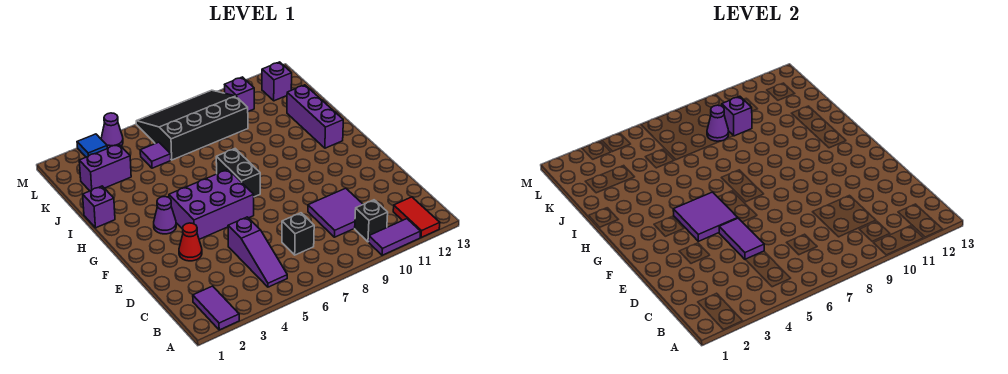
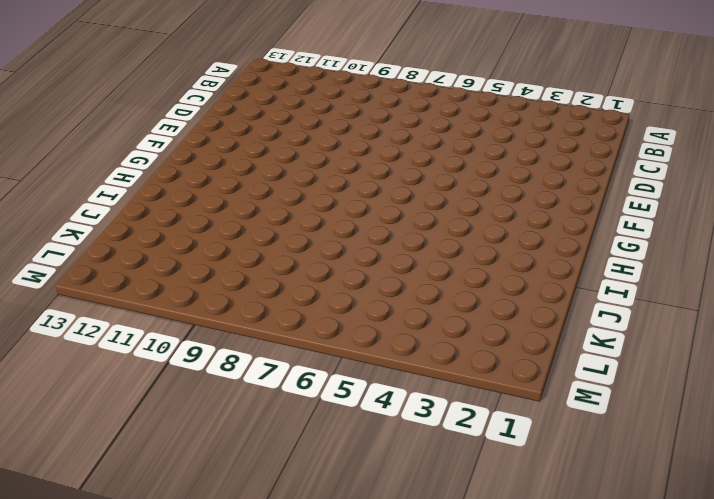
none -> purple tile A2:B2 level 1
none -> purple tile A10:A11 level 1
none -> red tile A12:B12 level 1

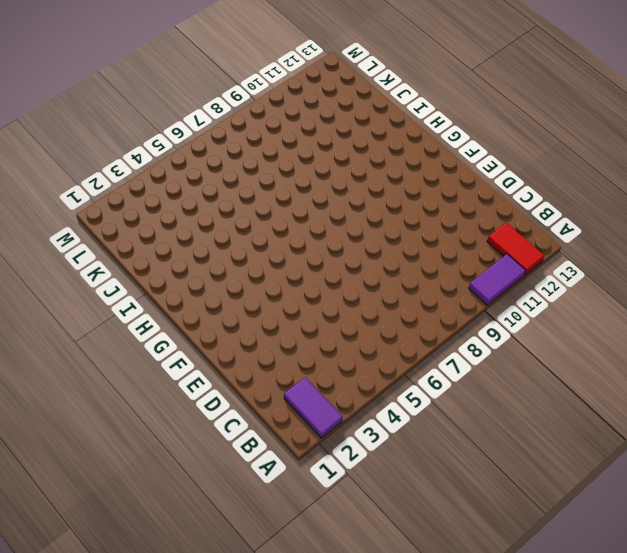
none -> purple slope B5:D5 level 1 top D
none -> black brick B10 level 1
none -> black brick C7 level 1

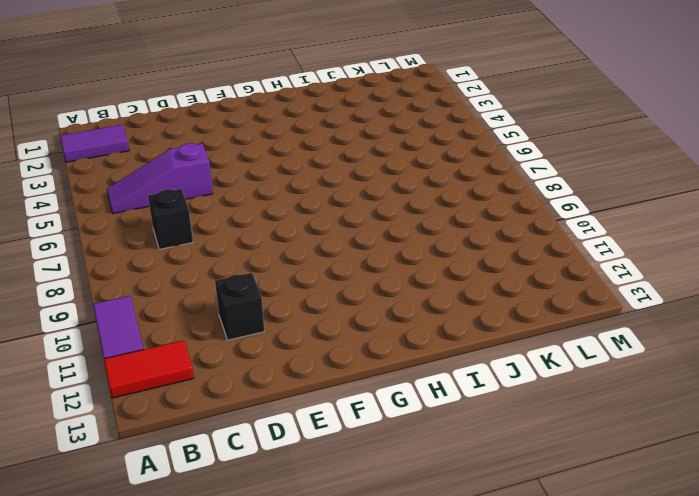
black brick D11 level 1 -> black brick B10 level 1
none -> purple tile C9:D10 level 1
none -> red cone E3 level 1
none -> purple brick F4:G6 level 1

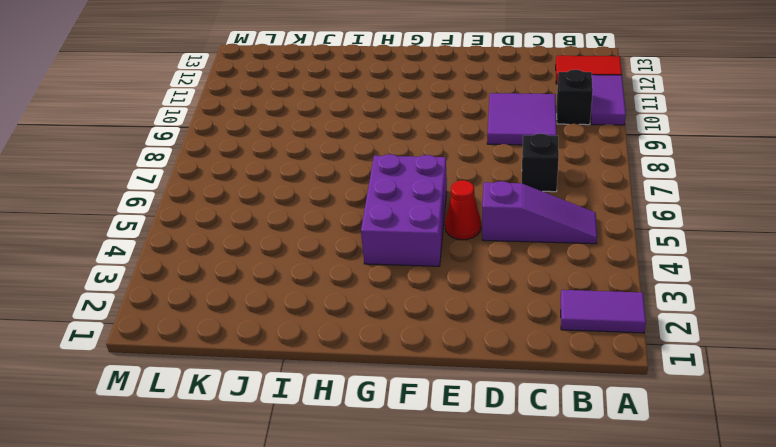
red cone E5 level 1 -> red cone E3 level 1
none -> purple cone G3 level 1
none -> black brick G7:H7 level 1
none -> purple brick H12:J12 level 1

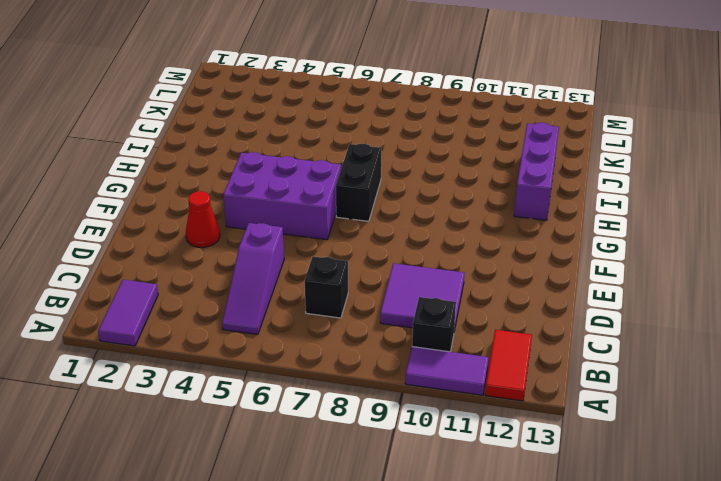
none -> purple cone G3 level 1
none -> purple brick I1 level 1
none -> purple brick K2:K3 level 1

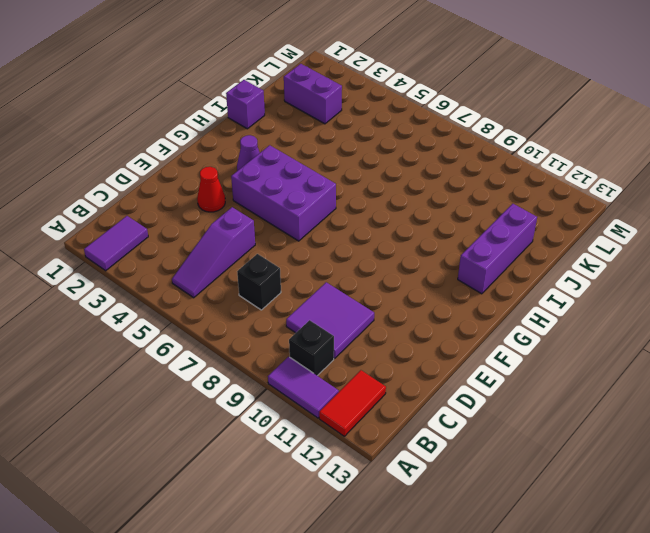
none -> black brick G7:H7 level 1
none -> purple tile K5 level 1
none -> black slope K6:M9 level 1 top K

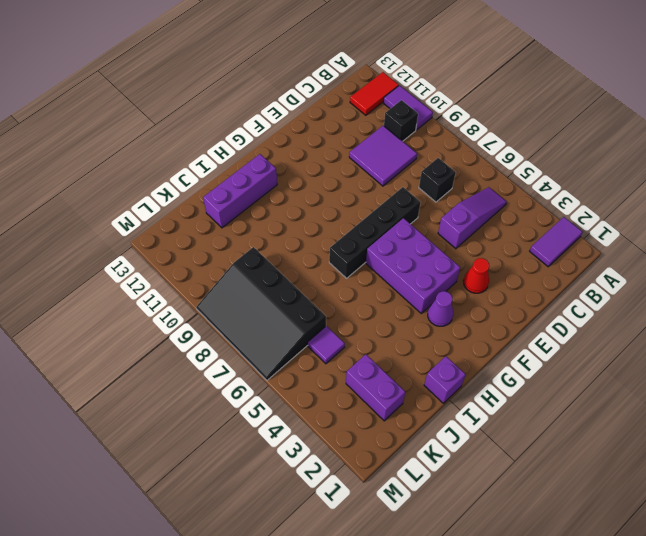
black brick E7:H7 level 1 -> black brick G7:H7 level 1
none -> purple brick L10 level 1
none -> purple brick L12 level 1
none -> blue tile M3 level 1

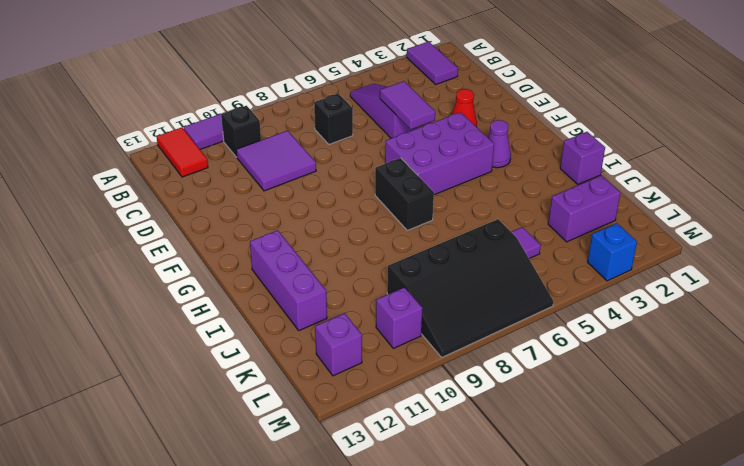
blue brick M3 level 1 -> blue tile M3 level 1
none -> purple cone M4 level 1
none -> purple tile F4:G5 level 2
none -> purple cone K8 level 2

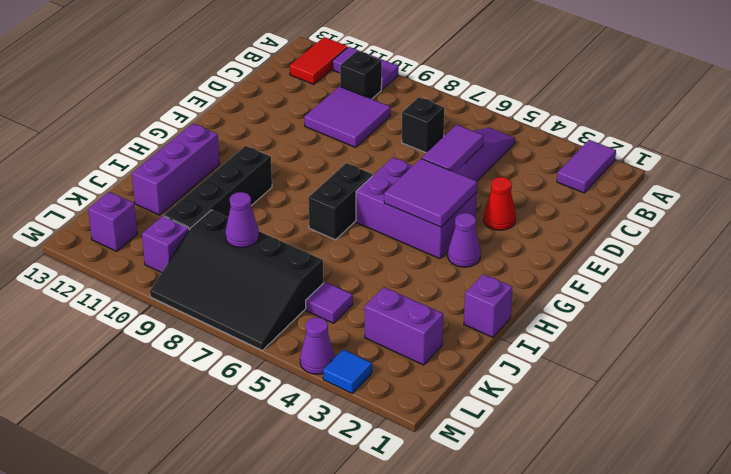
black brick H10:K10 level 1 -> none
none -> purple brick K9 level 2

